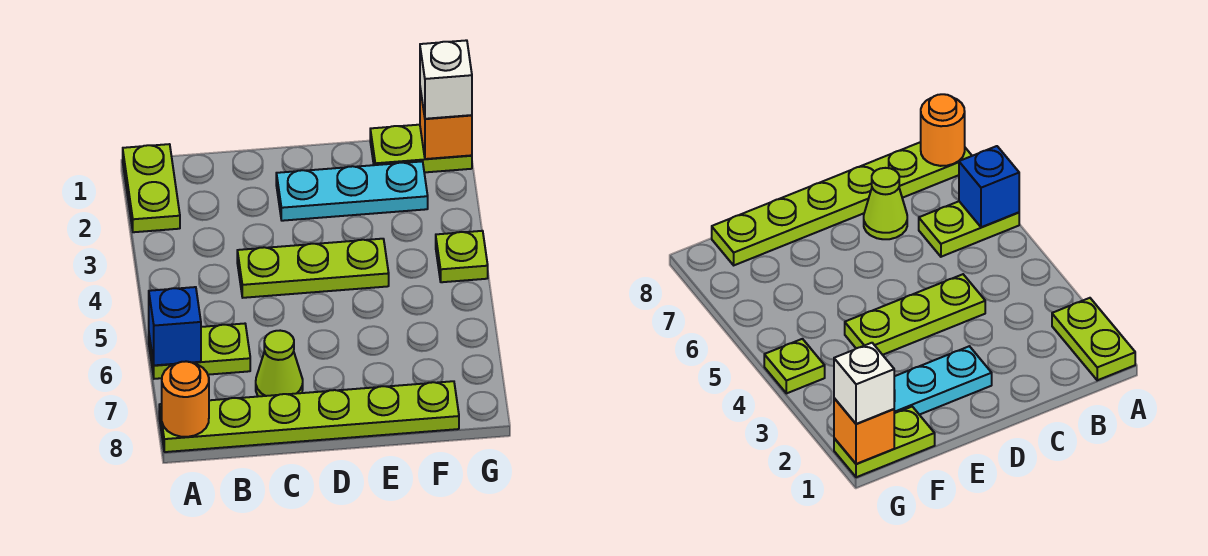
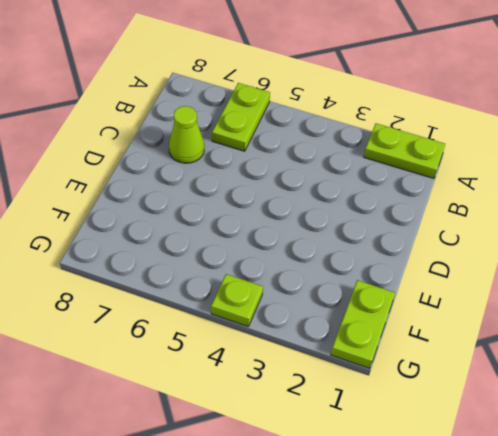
none -> lime plate A8:F8 level 1
none -> lime plate C4:E4 level 1
none -> cyan plate D2:F2 level 1

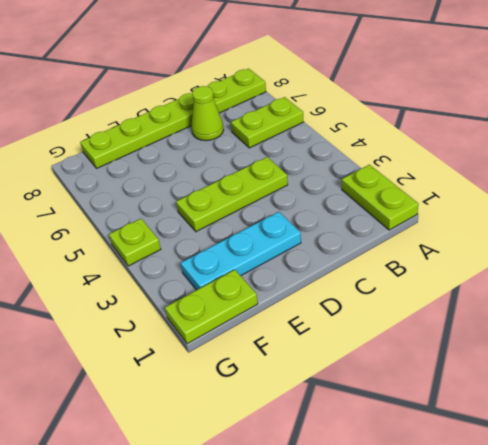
none -> blue brick A6 level 2
none -> orange round brick A8 level 2
none -> orange brick G1 level 2

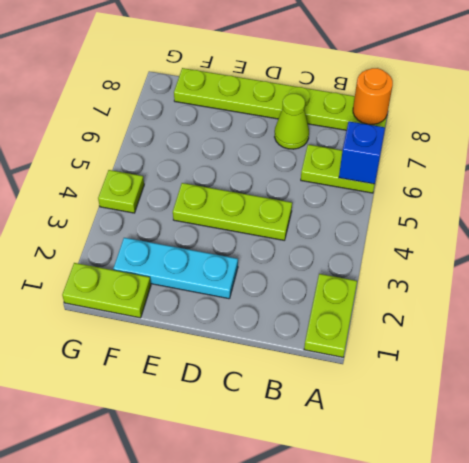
none -> orange brick G1 level 2
none -> white brick G1 level 3

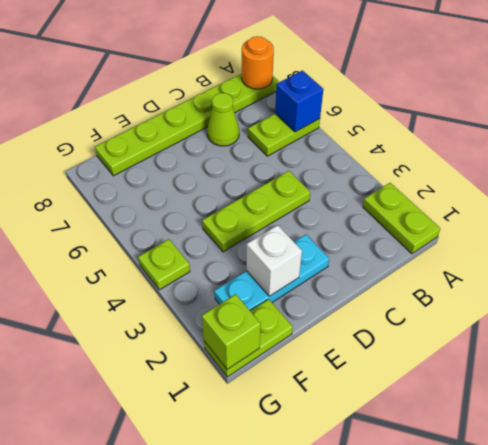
white brick E2 level 2 -> white brick G1 level 3
lime brick G1 level 2 -> orange brick G1 level 2

